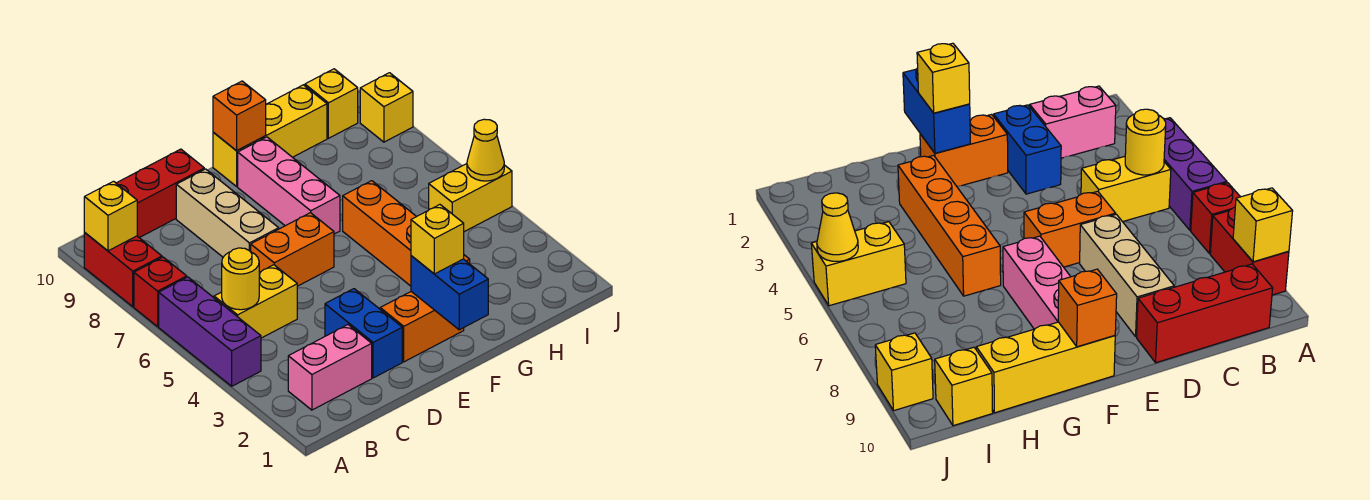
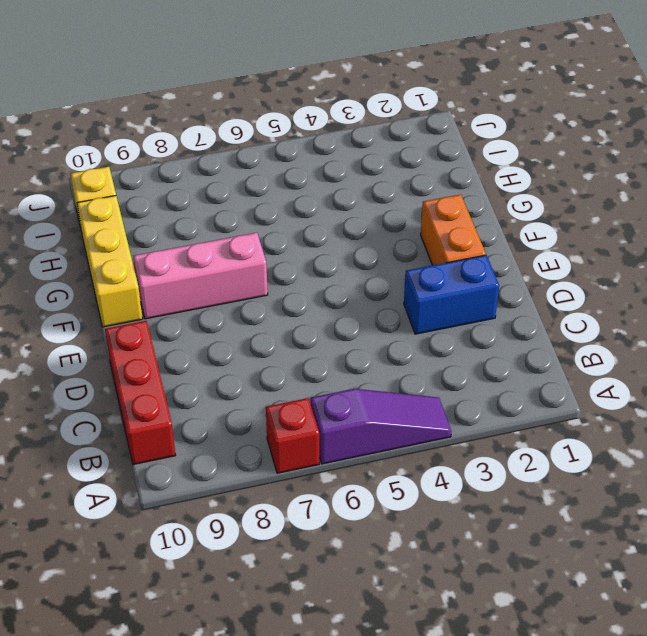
purple slope A4:A6 level 1 top 6 -> purple brick A4:A6 level 1
none -> red brick A8:A9 level 1
none -> pink brick B2:C2 level 1
none -> yellow brick B5:C5 level 1

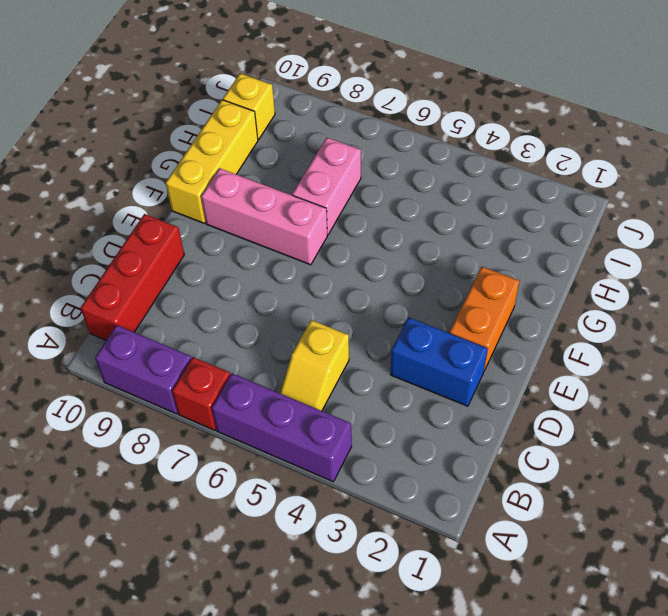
purple brick A8:A9 level 1 -> red brick A8:A9 level 1
yellow slope B5:C5 level 1 top C -> yellow brick B5:C5 level 1
pink brick G7:H7 level 1 -> pink brick B2:C2 level 1
none -> orange brick D6:E6 level 1
none -> tan brick D7:D9 level 1
none -> orange brick G3:G6 level 1

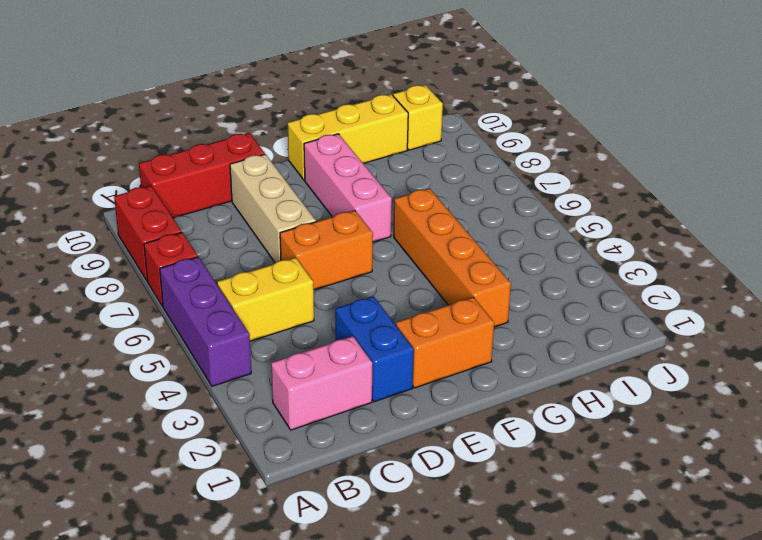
none -> yellow brick I5:J5 level 1
none -> yellow brick J9 level 1
none -> yellow brick A9 level 2

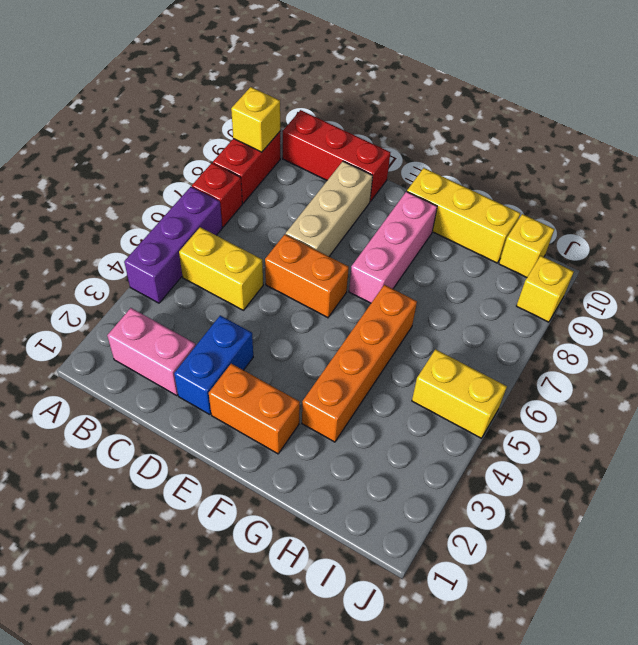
none -> yellow round brick B5 level 2
none -> blue brick F1:F2 level 2
none -> orange brick F10 level 2

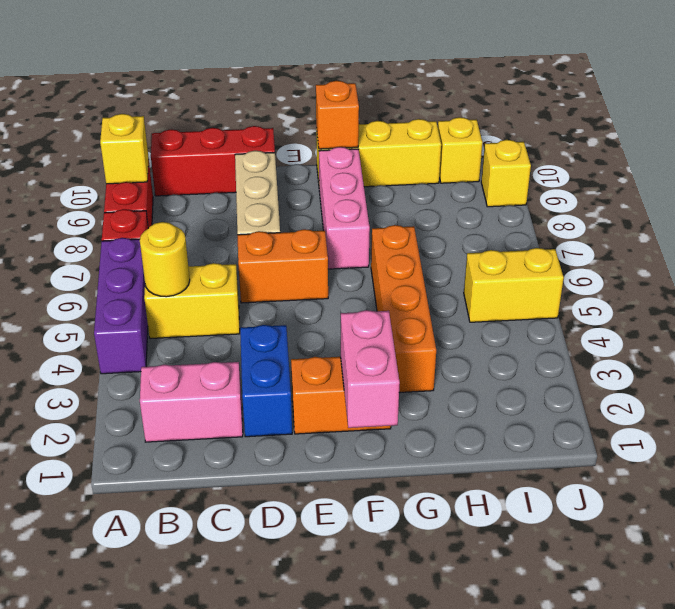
pink brick F1:F2 level 2 -> blue brick F1:F2 level 2
none -> yellow cone J5 level 2
none -> yellow brick F2 level 3

